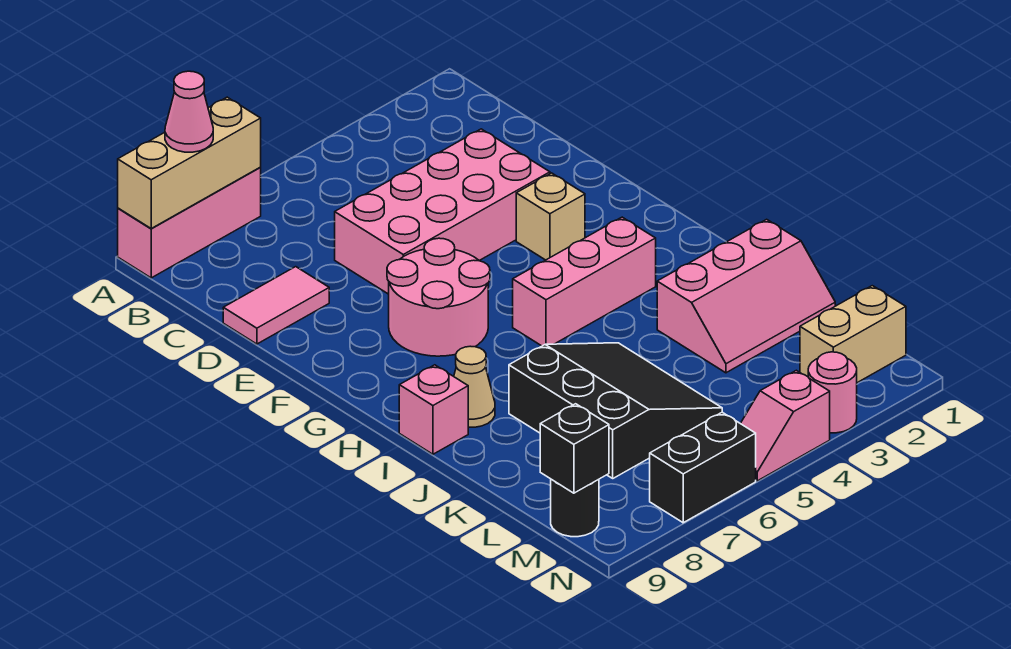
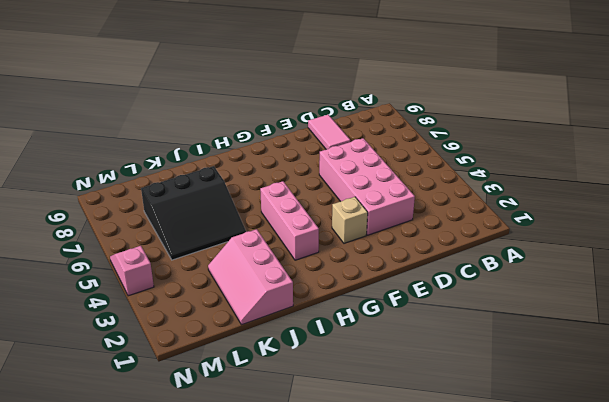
none -> pink brick A7:A9 level 1
none -> pink round brick F6:G7 level 1
none -> tan cone I8 level 1

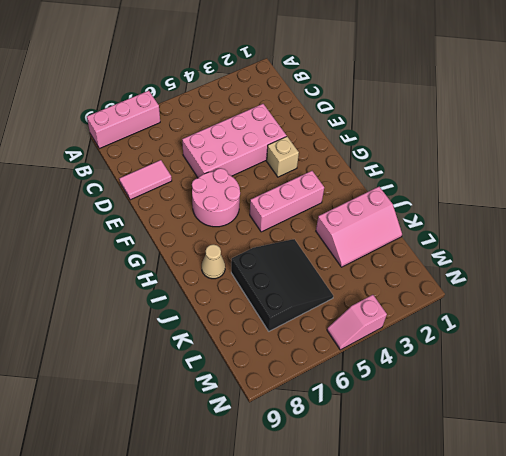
none -> pink brick I9 level 1
none -> tan brick M1:M2 level 1
none -> black round brick M9 level 1

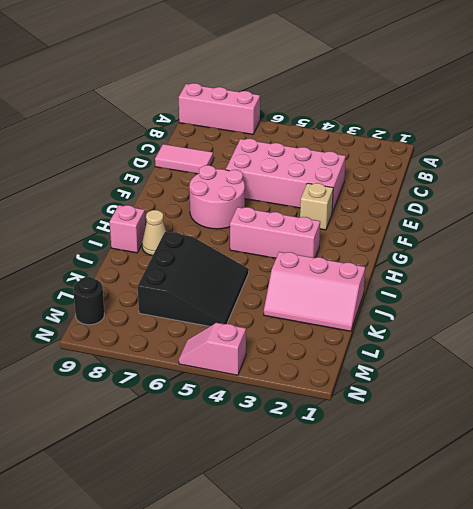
none -> tan brick M1:M2 level 1
none -> pink round brick N3 level 1
none -> black brick N6:N7 level 1

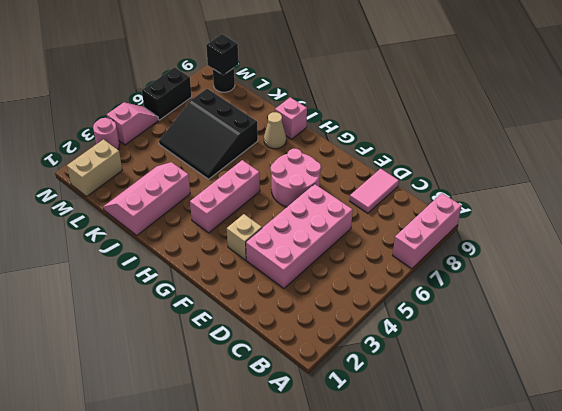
none -> tan brick A7:A9 level 2
none -> pink cone A8 level 3

